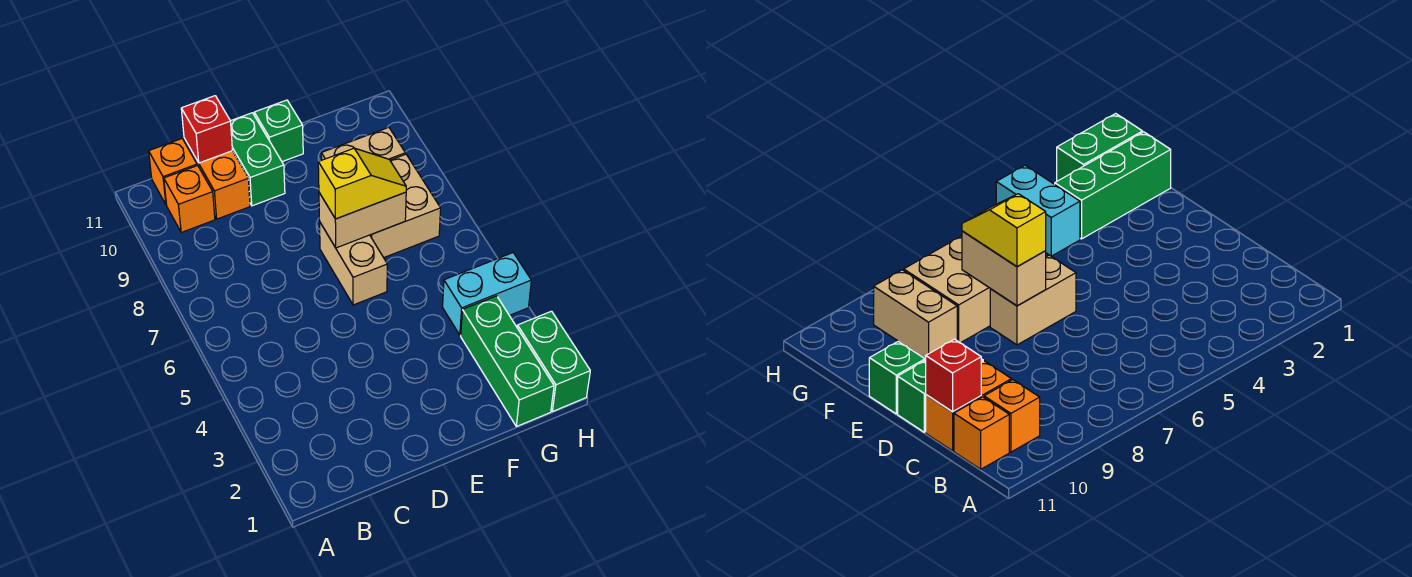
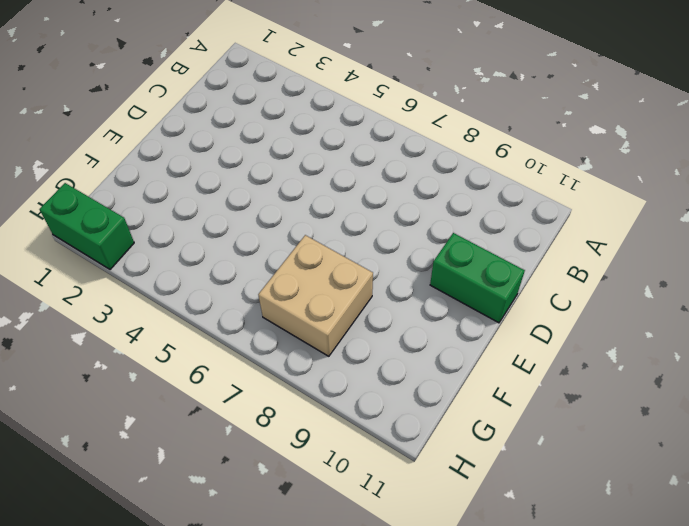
none -> orange brick B10 level 1
none -> orange brick B11 level 1
none -> orange brick C10:C11 level 1

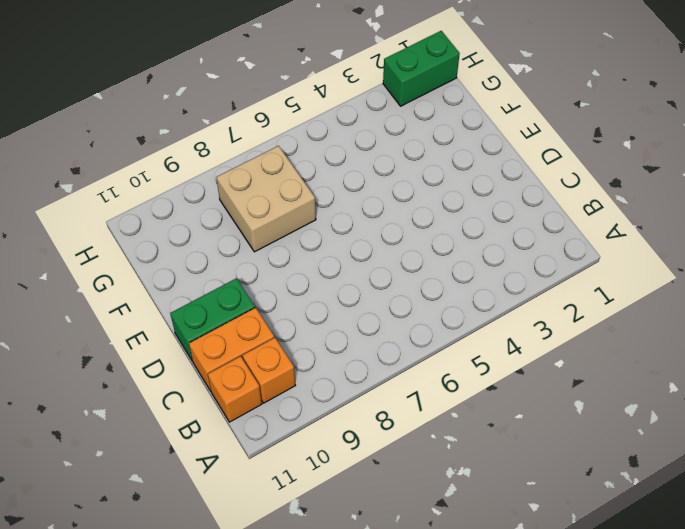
none -> tan brick E6:E7 level 1
none -> green brick E11 level 1
none -> tan brick F9:G9 level 1

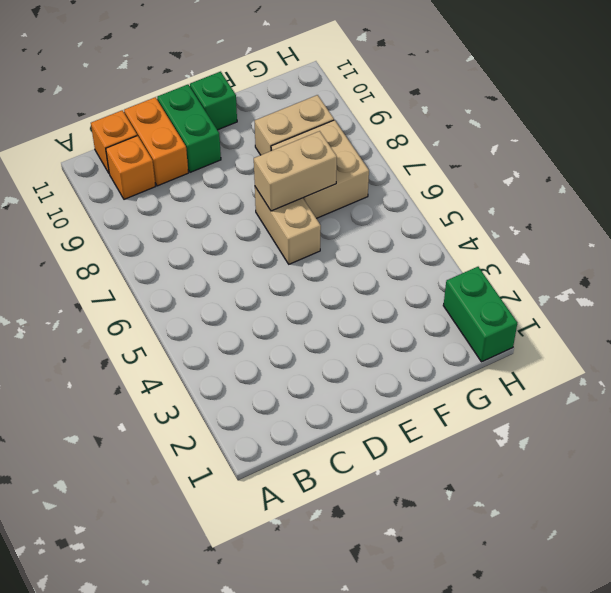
none -> green brick G1:G3 level 1
none -> cyan brick G4:H4 level 1
none -> red brick C11 level 2

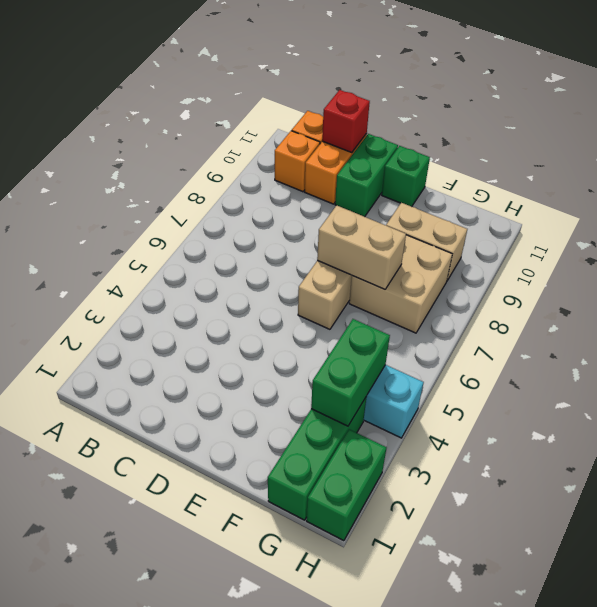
green brick G3:G4 level 2 -> none
none -> yellow slope E7:F7 level 3 top E

